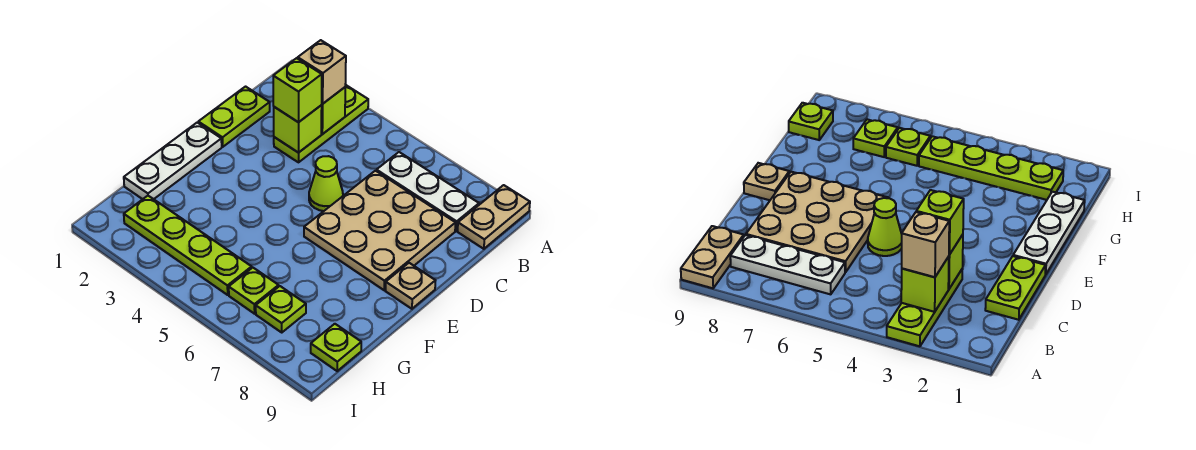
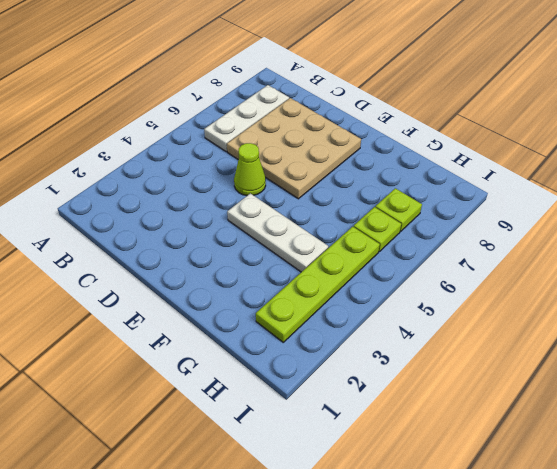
white plate E4:G4 level 1 -> white plate E1:G1 level 1
none -> lime plate A3:C3 level 1
none -> tan plate A9:B9 level 1
none -> lime plate C1:D1 level 1

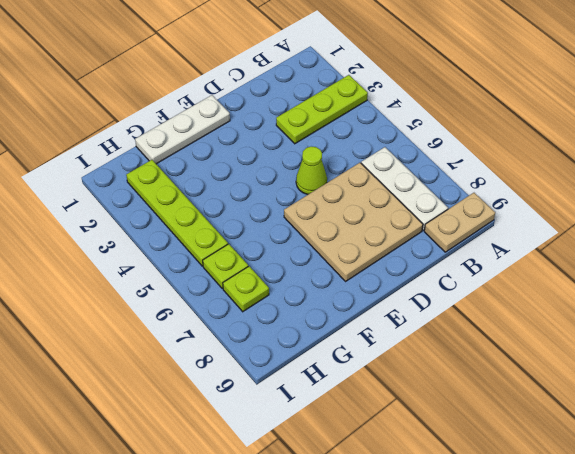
none -> lime plate C1:D1 level 1
none -> tan plate E9 level 1
none -> lime plate H9 level 1

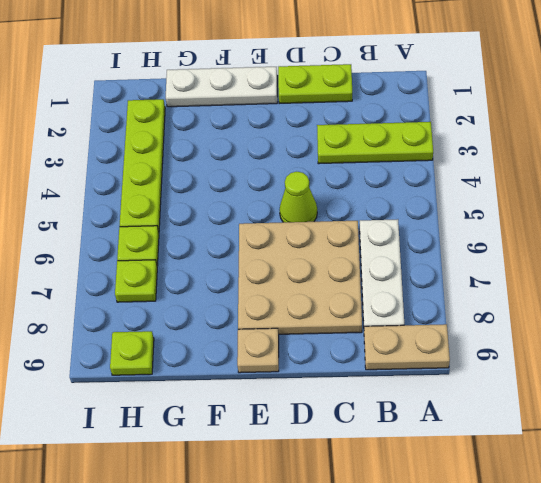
none -> lime brick B3 level 2
none -> lime brick C3 level 2
none -> tan brick B3 level 3

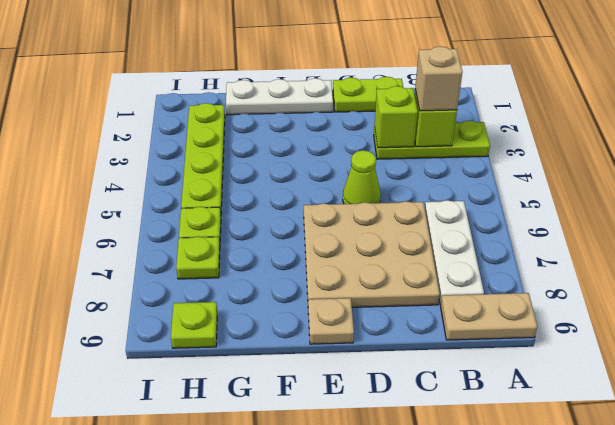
none -> lime brick C3 level 3

